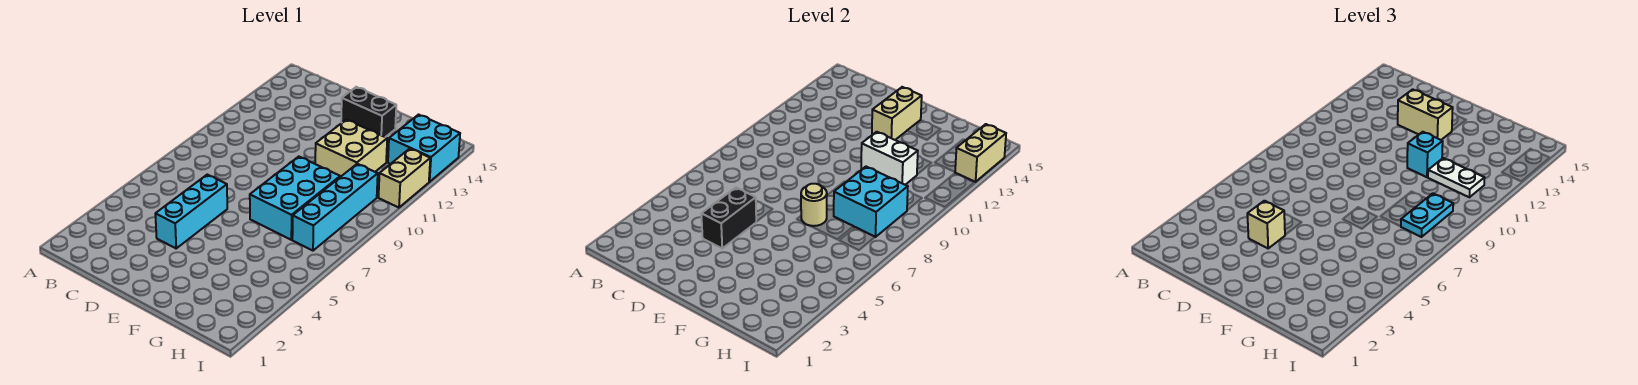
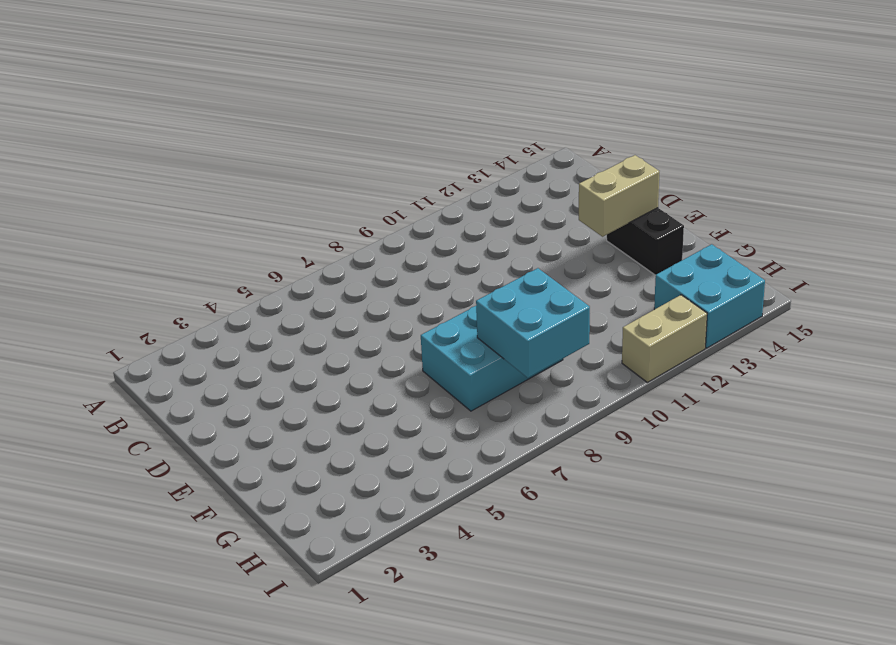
none -> cyan brick D4:D6 level 1
none -> tan brick F11:G12 level 1
none -> cyan brick H7:H10 level 1

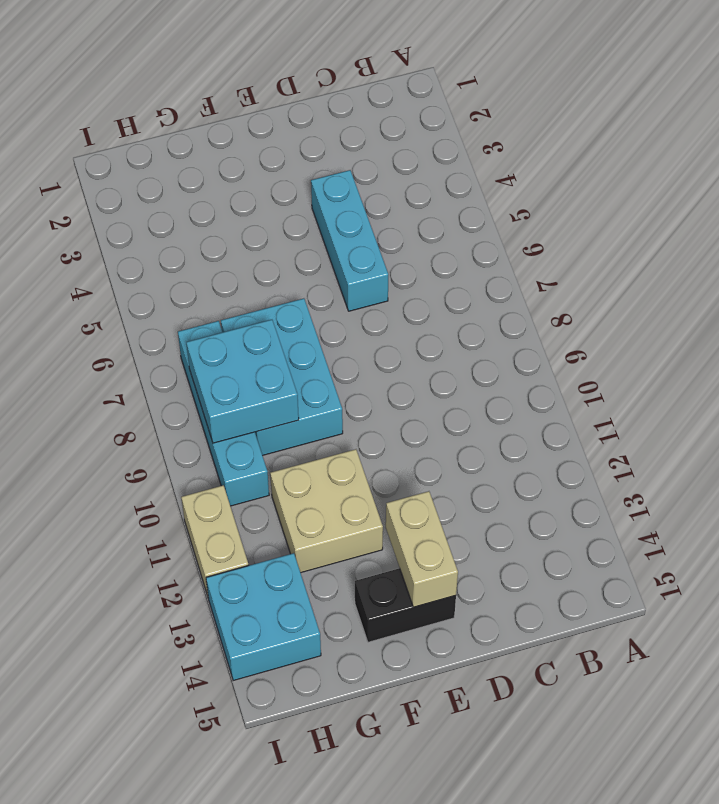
none -> black brick D4:D5 level 2
none -> tan round brick F7 level 2
none -> white brick F11:G11 level 2

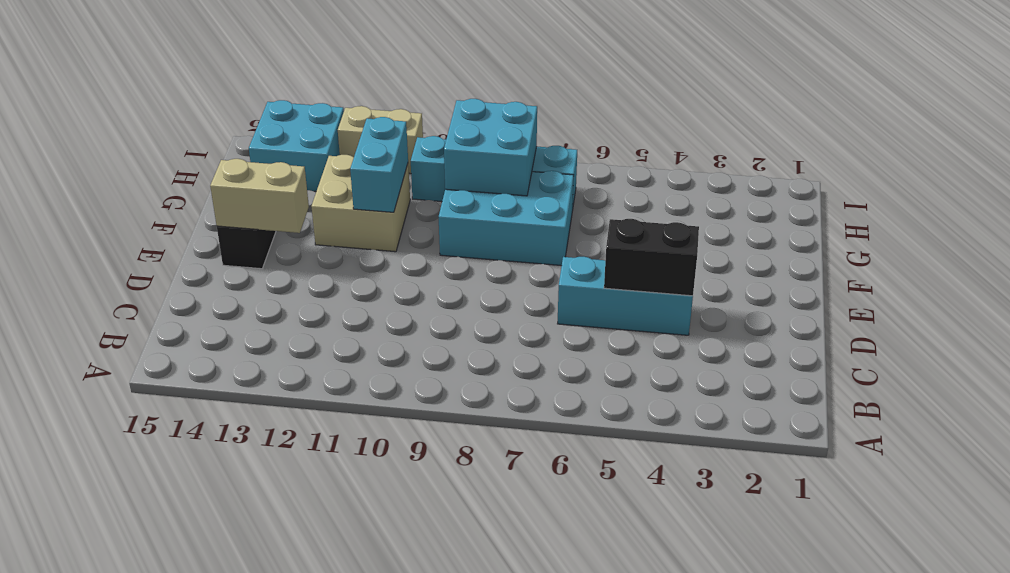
cyan brick F11:G11 level 2 -> white brick F11:G11 level 2
none -> tan round brick F7 level 2
none -> tan brick I13:I14 level 2
none -> tan brick D4 level 3

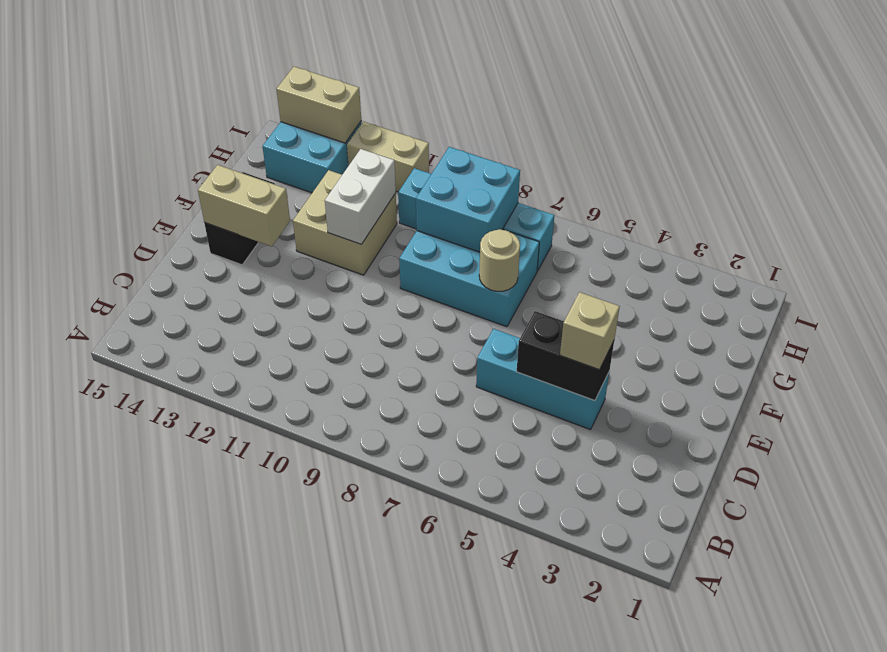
none -> tan brick D13:E13 level 3
none -> cyan brick F11 level 3
none -> white plate G11:H11 level 3

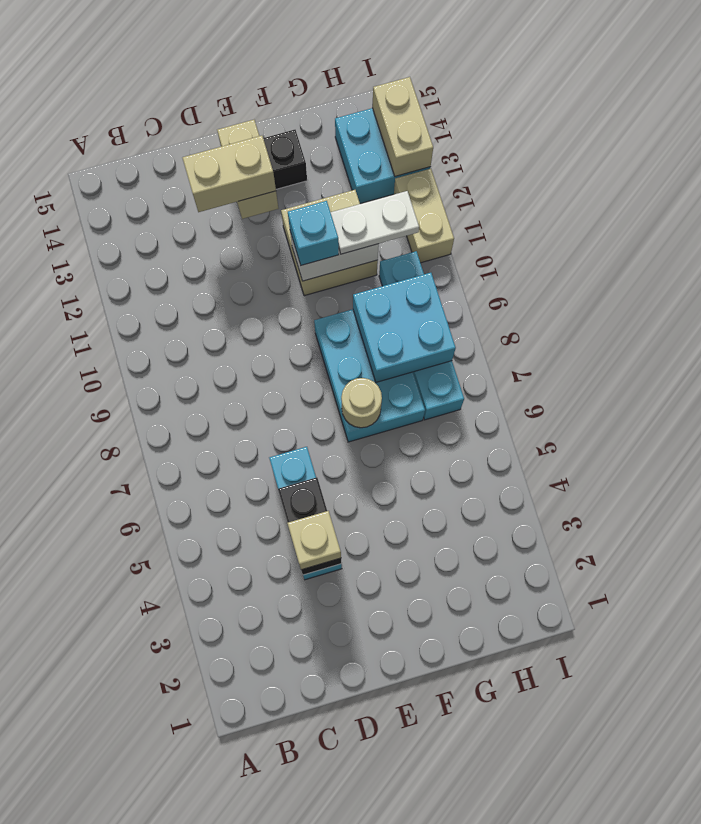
none -> cyan plate H8:H9 level 3

